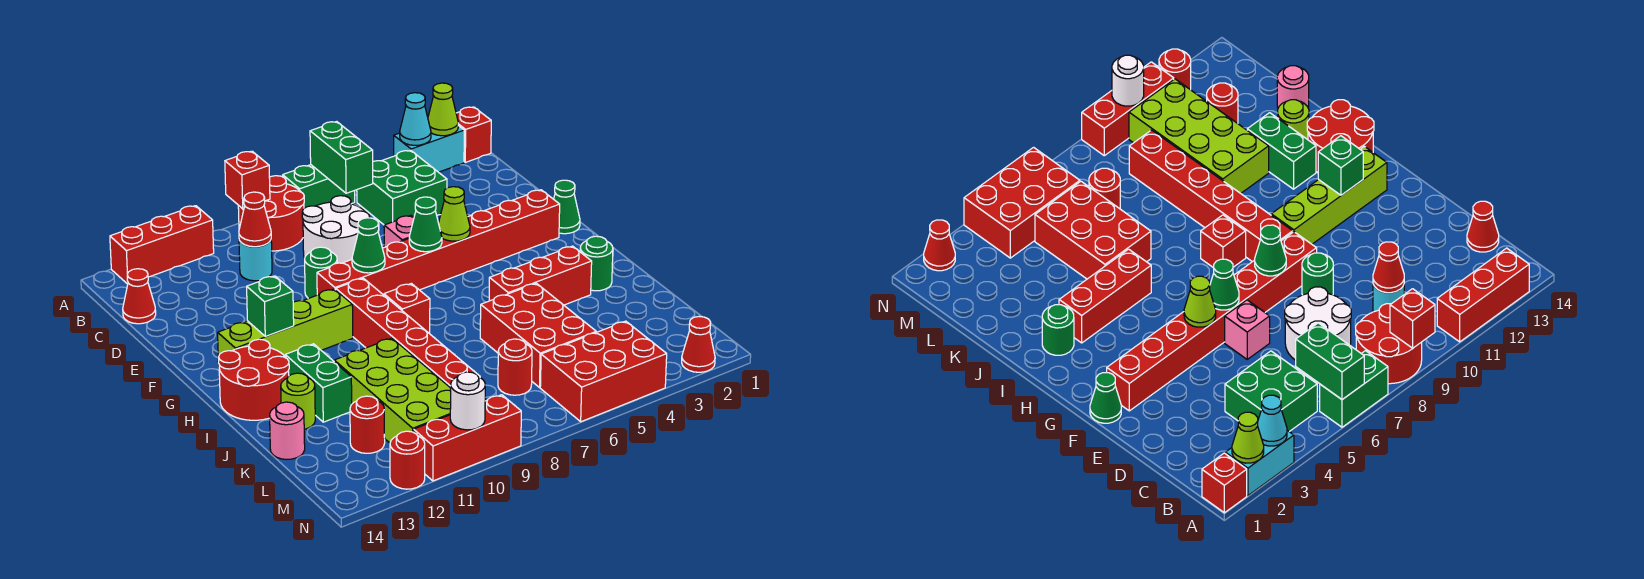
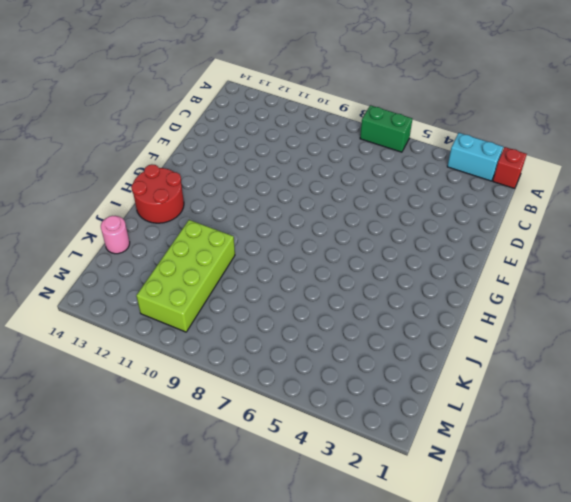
none -> red round brick A8:B9 level 1
none -> red brick A11:A13 level 1
none -> green brick B4:C5 level 1
none -> white round brick C7:D8 level 1

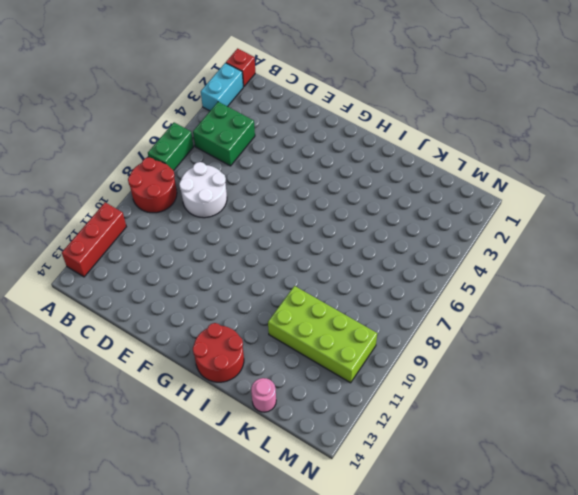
none -> cyan round brick C10 level 1
none -> red cone C14 level 1
none -> pink brick E6 level 1
none -> green round brick E9 level 1

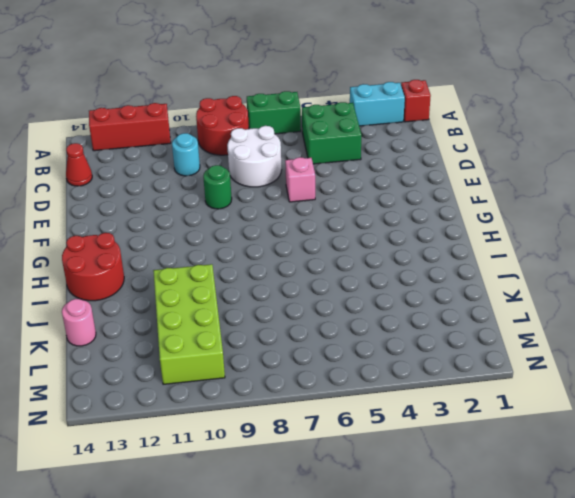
none -> green cone F1 level 1
none -> red brick F2:F9 level 1
none -> red brick G9:L9 level 1
none -> lime brick G10:G13 level 1

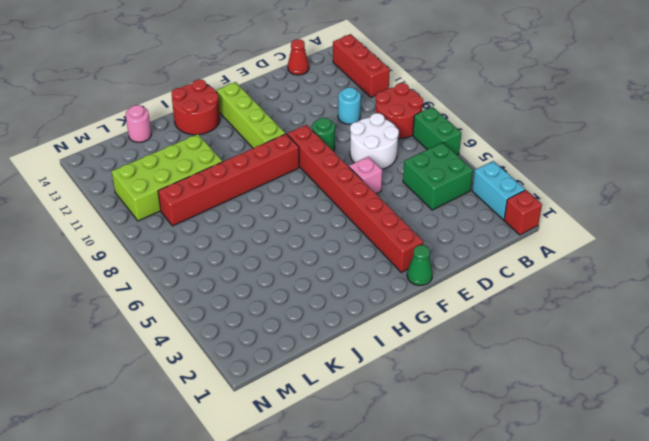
none -> red brick H8 level 1
none -> green round brick I2 level 1
none -> red brick I3:I5 level 1
none -> green brick I12:J12 level 1

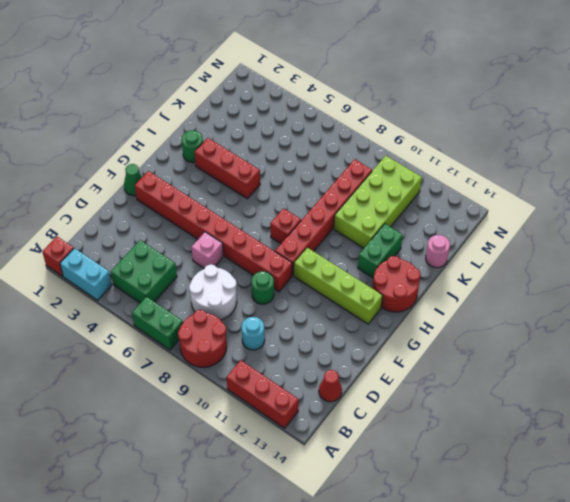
none -> red brick J5:L6 level 1
none -> lime round brick J13 level 1
none -> red round brick L7 level 1
none -> red round brick L12 level 1

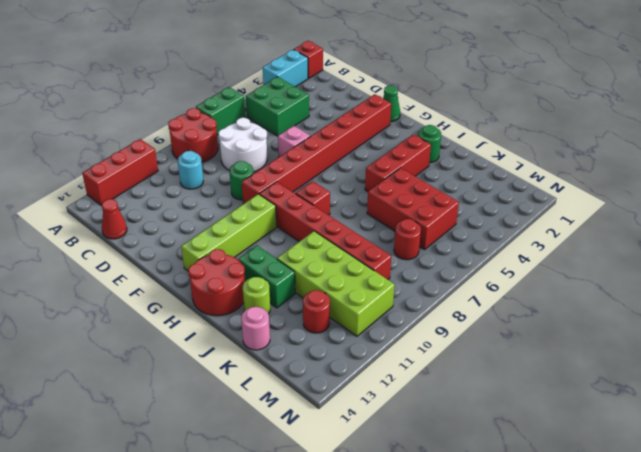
none -> red brick M4:N6 level 1
none -> red cone N2 level 1
none -> red brick N9:N11 level 1
none -> red round brick N12 level 1

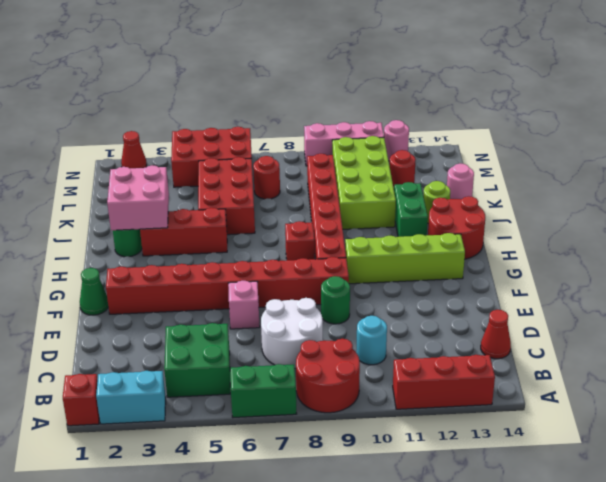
pink brick I2:J3 level 2 -> none
pink brick N9:N11 level 1 -> red brick N9:N11 level 1
pink round brick N12 level 1 -> red round brick N12 level 1
none -> lime cone A2 level 2
none -> cyan cone A3 level 2
none -> green brick A6:B6 level 2
none -> red brick A9 level 2

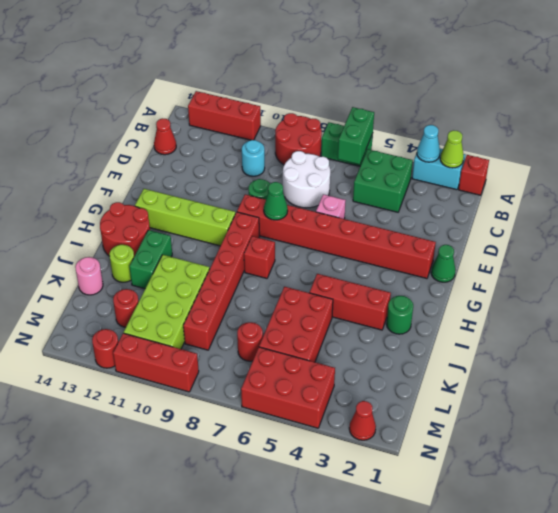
none -> red brick A9 level 2
none -> red cone C10 level 2
none -> lime cone F5 level 2
none -> green cone F6 level 2

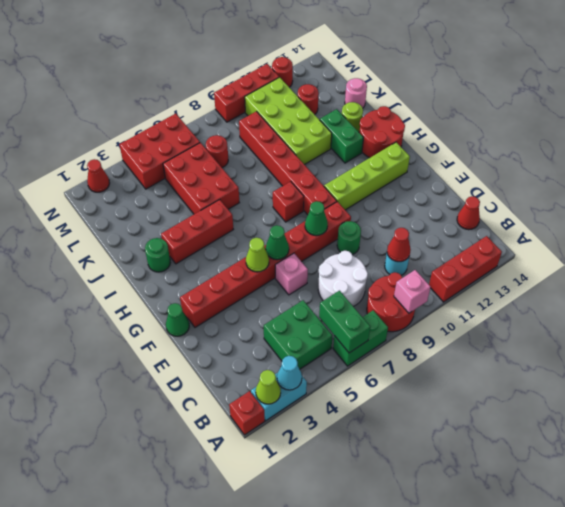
pink brick A9 level 2 -> red brick A9 level 2
none -> green brick G12 level 2
none -> white round brick N10 level 2

